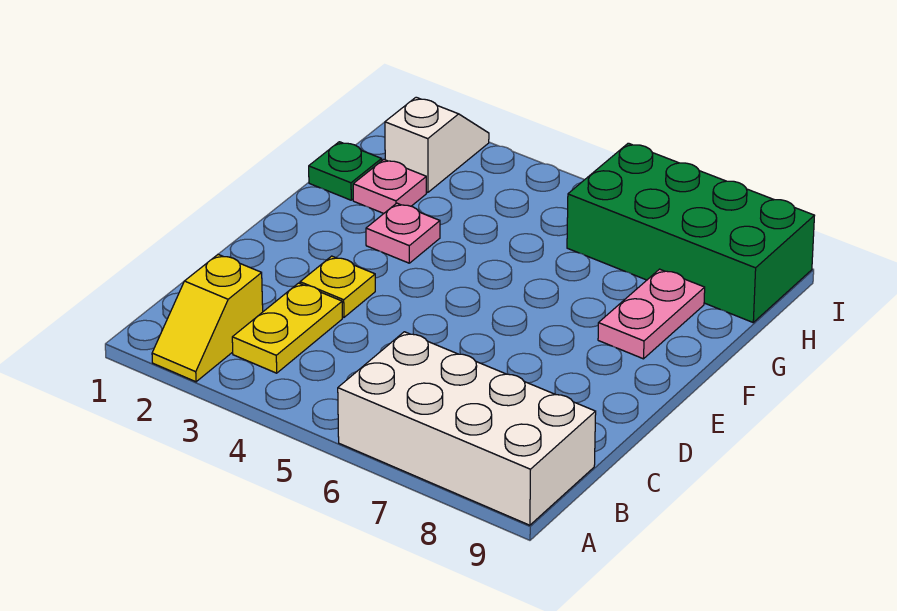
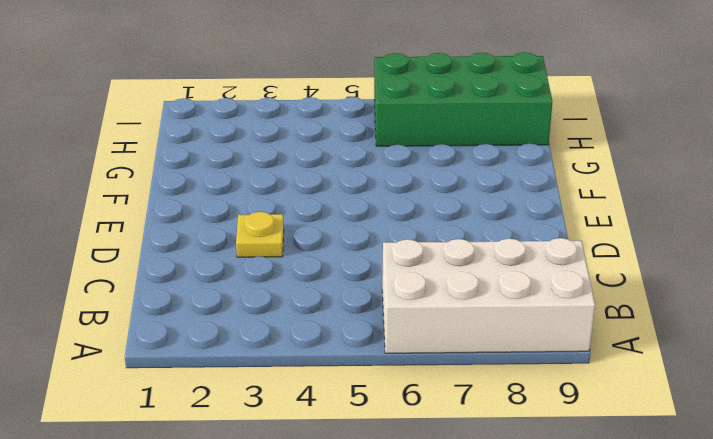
none -> yellow slope A2:B2 level 1 top B
none -> yellow plate B3:C3 level 1

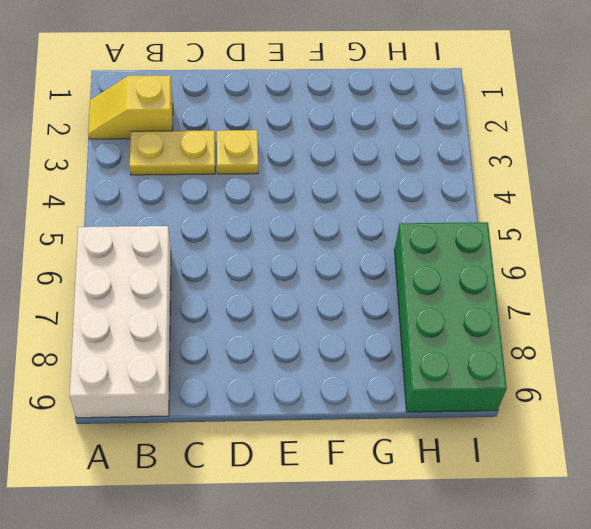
none -> pink plate F3 level 1
none -> pink plate F8:G8 level 1

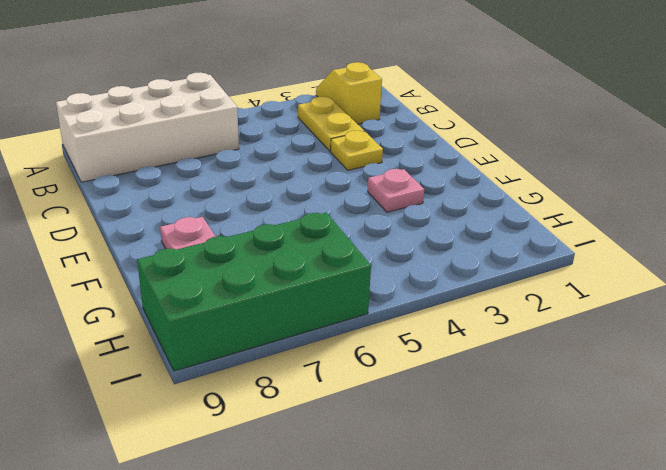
none -> green plate G1 level 1
none -> pink plate G2 level 1

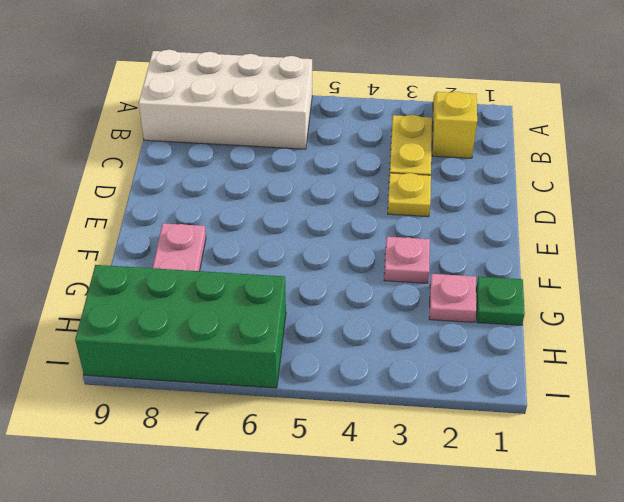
none -> white slope H2:I2 level 1 top H

